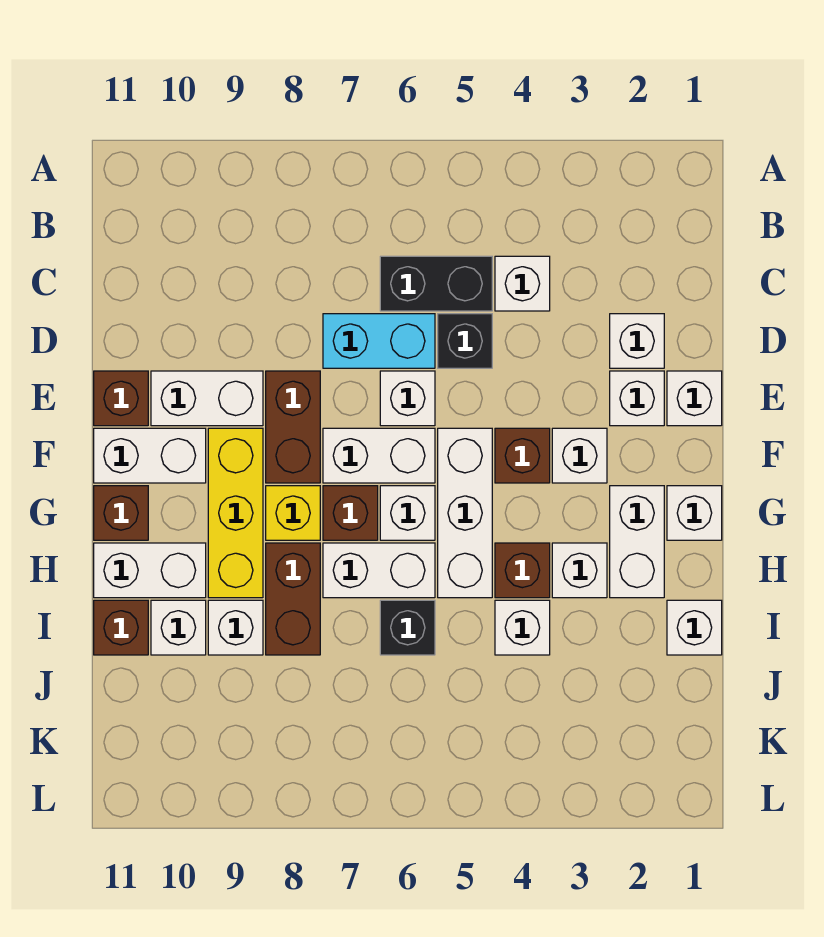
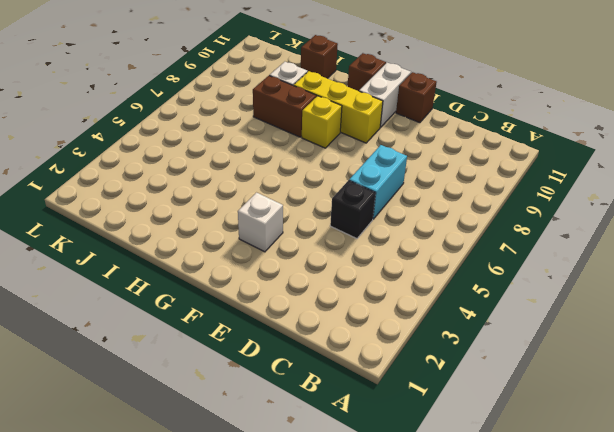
none -> white brick C4 level 1
none -> black brick C5:C6 level 1
none -> white brick D2 level 1
none -> white brick E1 level 1

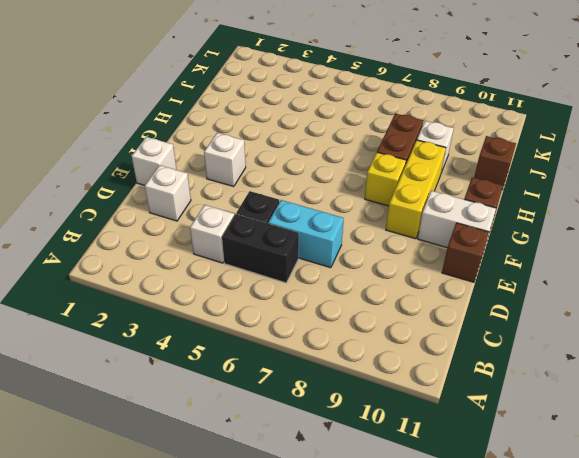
none -> white brick E2 level 1
none -> white brick E6 level 1
none -> brown brick E8:F8 level 1
none -> white brick E9:E10 level 1

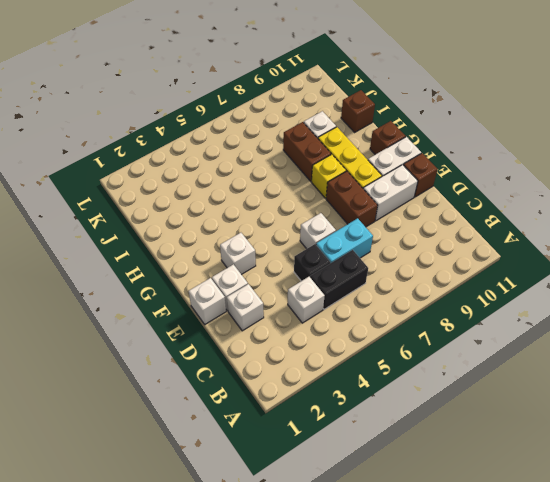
none -> brown brick F4 level 1
none -> white brick F5:H5 level 1
none -> white brick F6:F7 level 1
none -> white brick G1 level 1

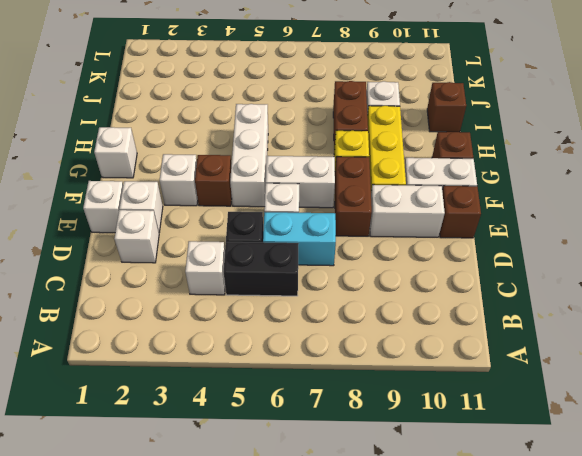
none -> white brick G2:H2 level 1
none -> white brick G6 level 1
none -> brown brick G7 level 1
none -> white brick H3 level 1

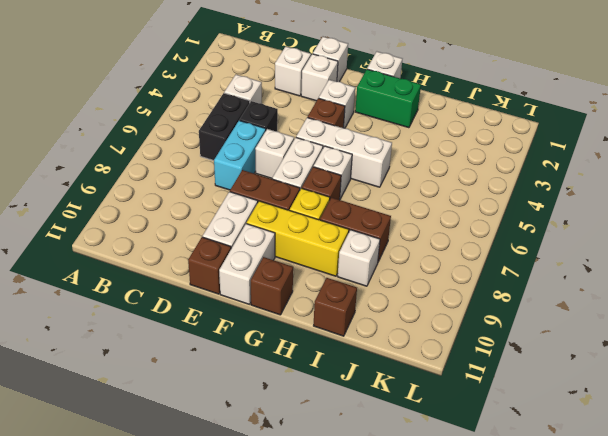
green brick G2:H2 level 1 -> white brick G2:H2 level 1
none -> white brick H3 level 1
none -> brown brick H4 level 1
none -> white brick H6:H7 level 1
none -> white brick H10:H11 level 1

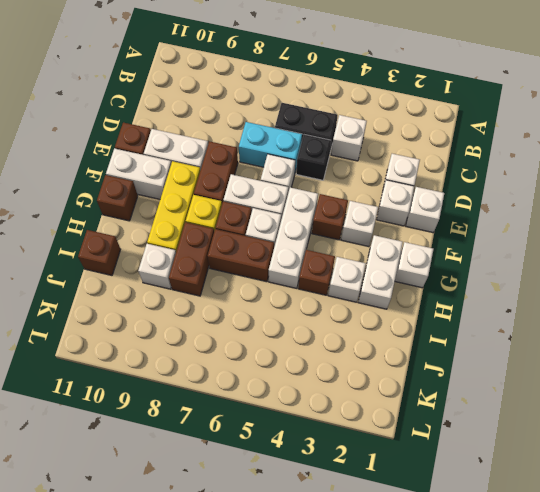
brown brick H6:H7 level 1 -> white brick H6:H7 level 1
none -> white brick H10:H11 level 1
none -> white brick I1 level 1
none -> white brick I4 level 1
none -> black brick I6 level 1

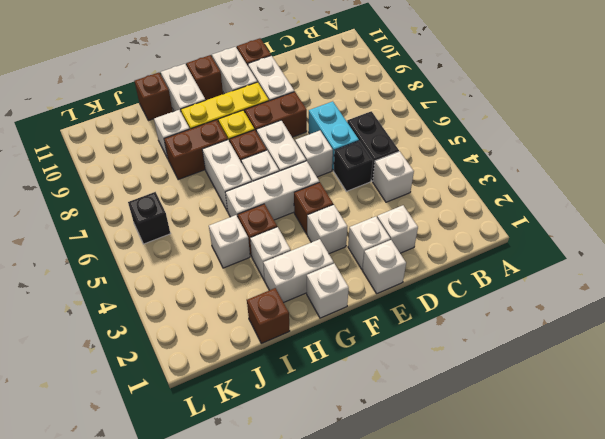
brown brick I1 level 1 -> white brick I1 level 1
black brick K6 level 1 -> black brick I6 level 1
none -> white brick I10 level 1

